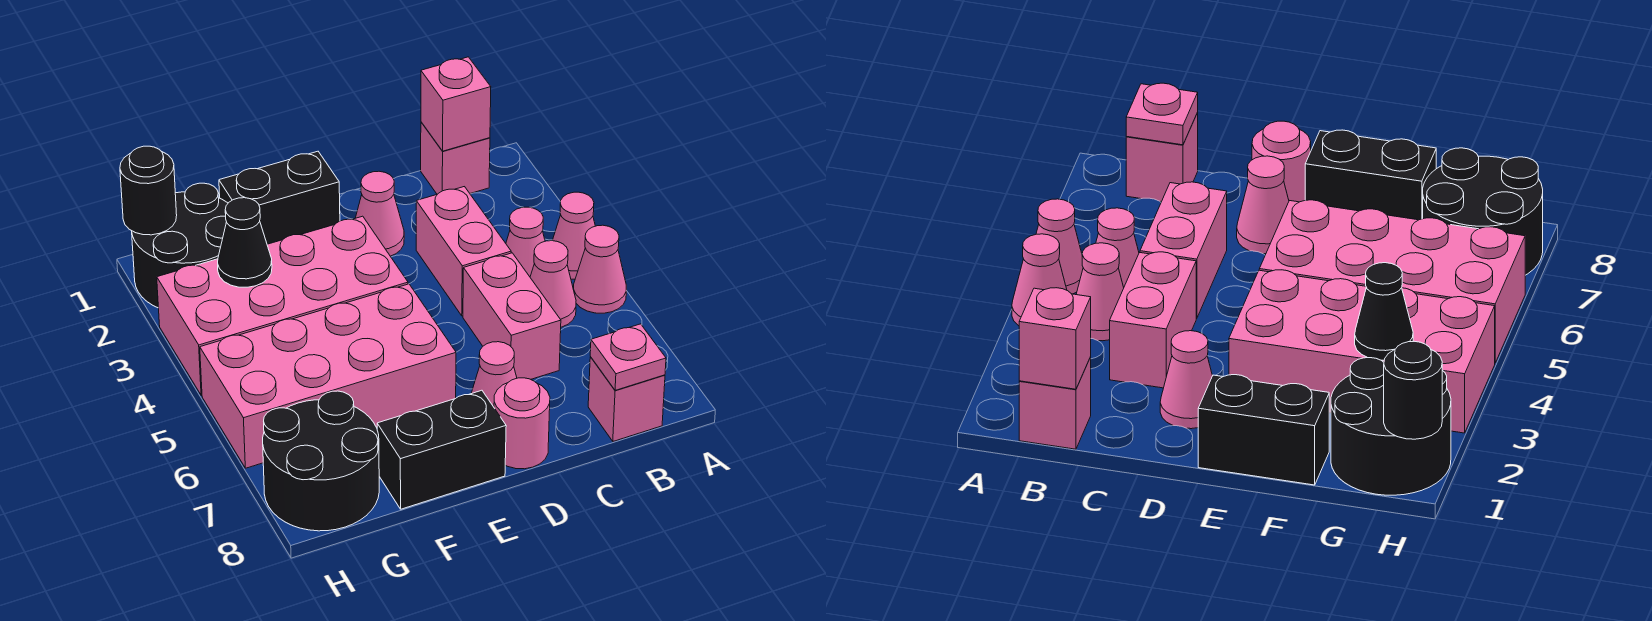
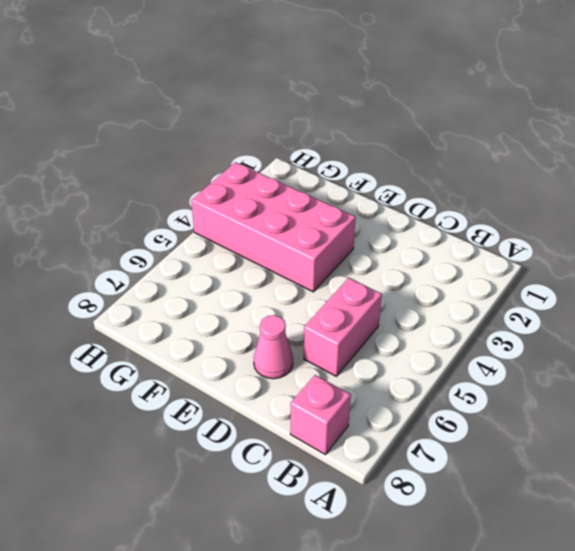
none -> pink cone A4 level 1
none -> pink cone A5 level 1
none -> pink brick B1 level 1

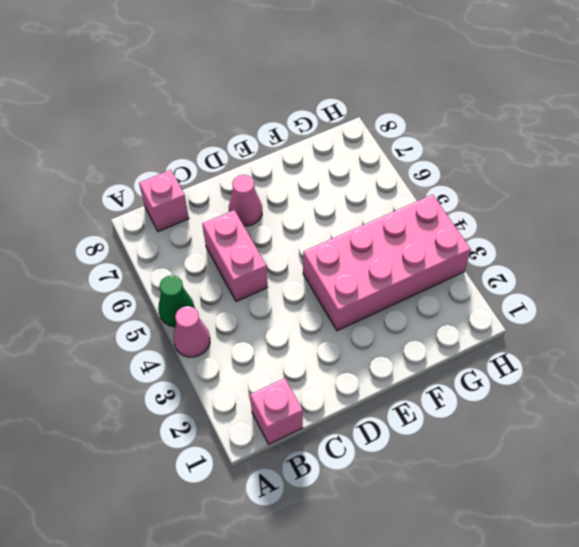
green cone A5 level 1 -> pink cone A5 level 1
none -> pink cone B4 level 1
none -> pink cone B5 level 1
none -> pink brick C3:C4 level 1

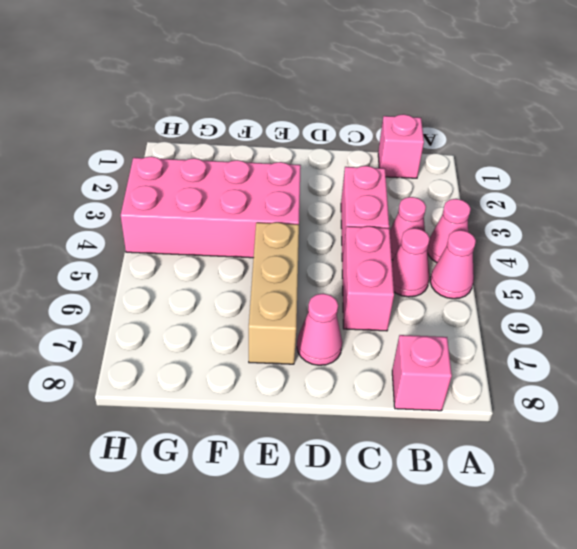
tan brick E5:E7 level 1 -> pink brick E5:H6 level 1
none -> pink cone D2 level 1
none -> pink round brick D8 level 1
none -> black brick E1:F1 level 1

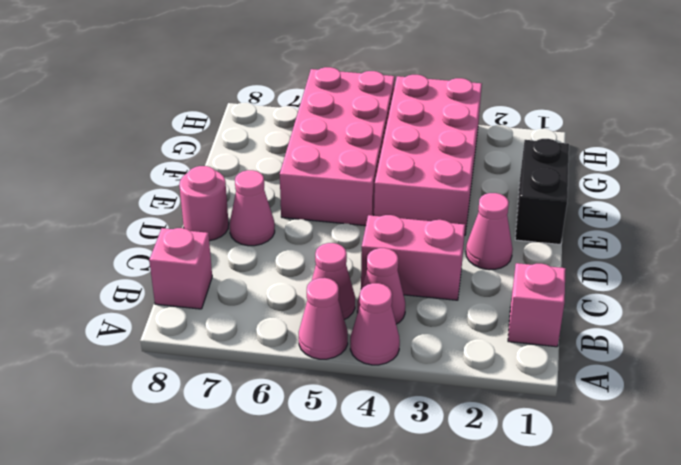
none -> pink brick C5:C6 level 1
none -> black brick E8:F8 level 1
none -> black round brick G1:H2 level 1

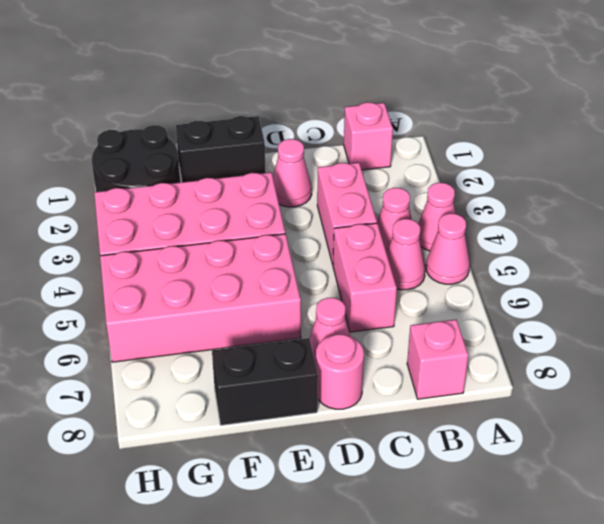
none -> black round brick G7:H8 level 1
none -> pink brick B1 level 2
none -> pink plate B8 level 2

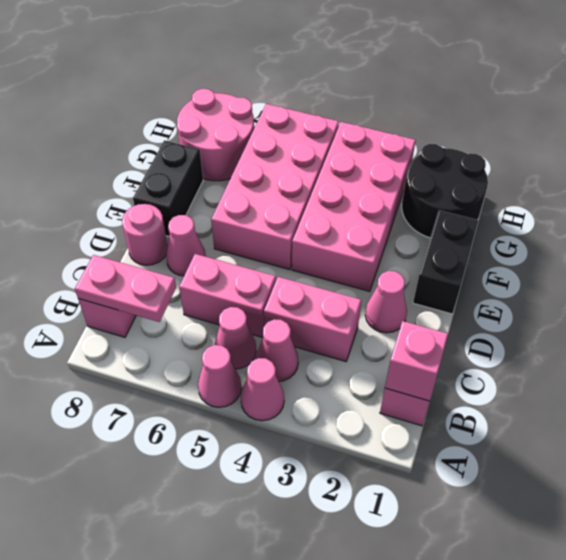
pink plate B7:B8 level 2 -> pink plate B8 level 2
pink round brick G7:H8 level 1 -> black round brick G7:H8 level 1
none -> black cone G3 level 2
none -> black round brick H1 level 2

